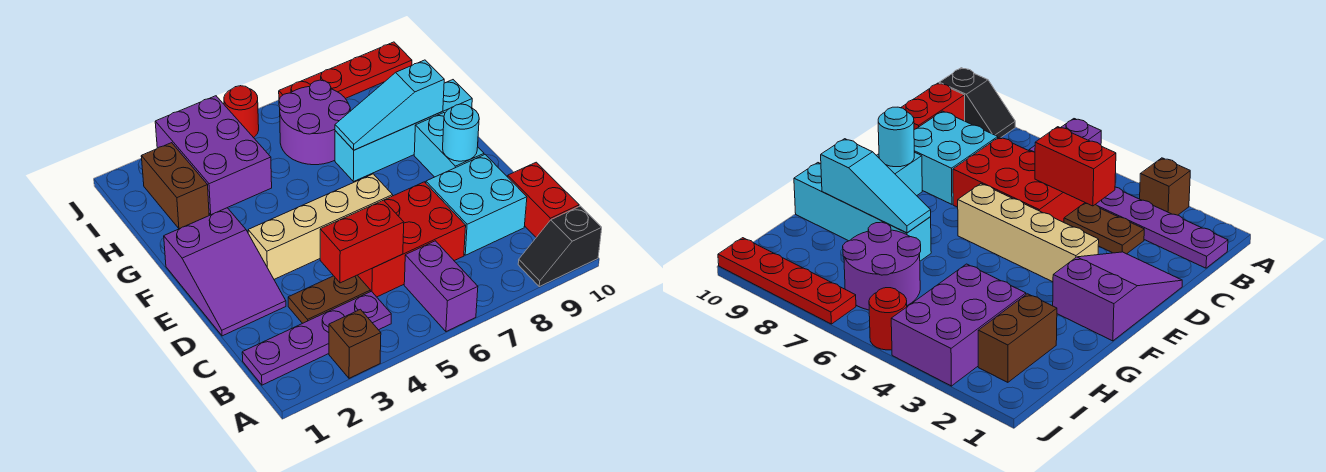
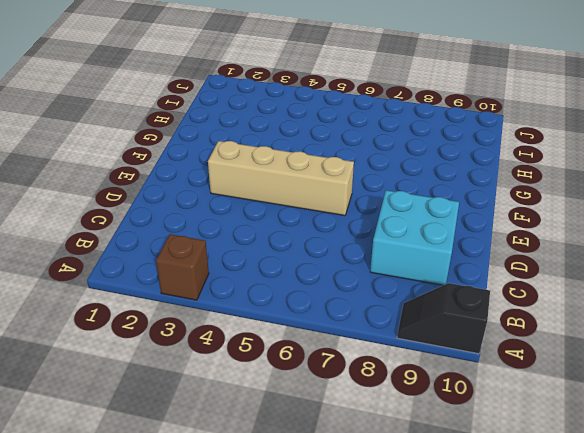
none -> purple brick A6:B6 level 1
none -> purple plate B1:B4 level 1
none -> red brick B10:C10 level 1

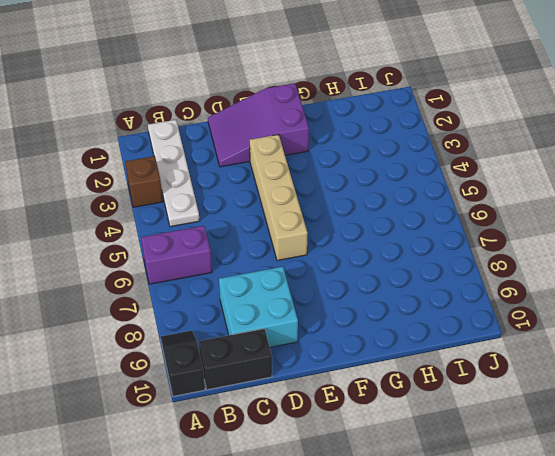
white plate B1:B4 level 1 -> purple plate B1:B4 level 1
black brick B10:C10 level 1 -> red brick B10:C10 level 1
none -> brown plate C3:C4 level 1
none -> red brick C5:D7 level 1
none -> cyan brick E9:F9 level 1

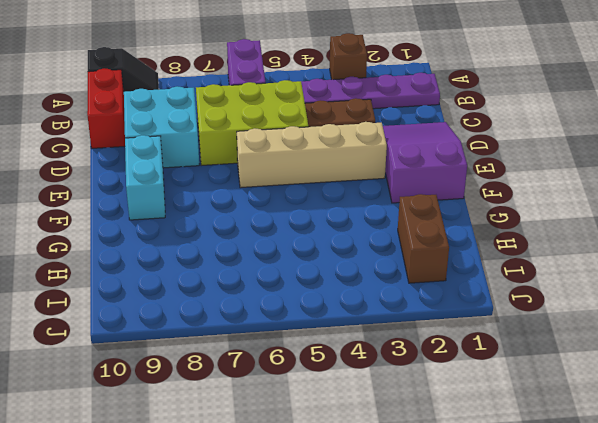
lime brick C5:D7 level 1 -> red brick C5:D7 level 1
none -> cyan brick G7:G10 level 1
none -> purple brick H3:J4 level 1
none -> purple round brick H6:I7 level 1

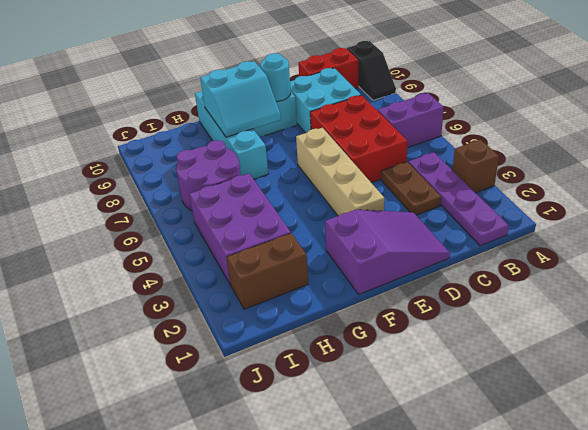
cyan slope F8:G9 level 2 top 9 -> cyan slope G7:G9 level 2 top 9
purple brick H3:I5 level 1 -> purple brick H3:J4 level 1
none -> red round brick J5 level 1
none -> red plate J7:J10 level 1
none -> red brick C4:C5 level 2

